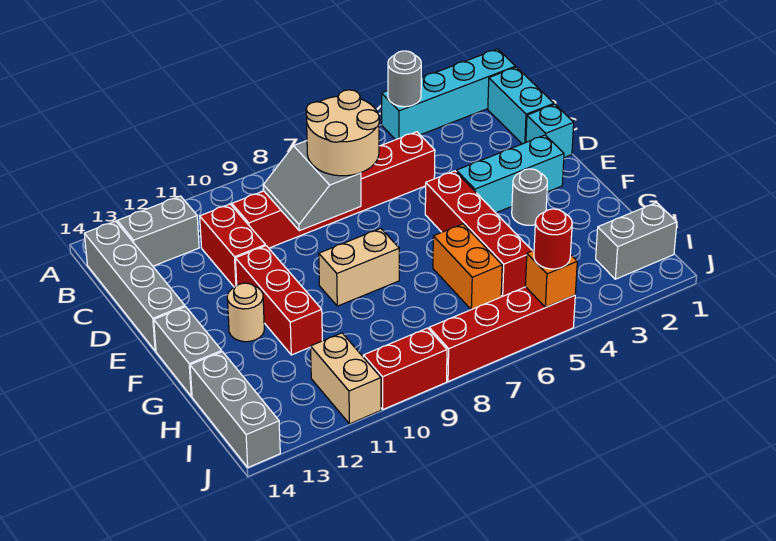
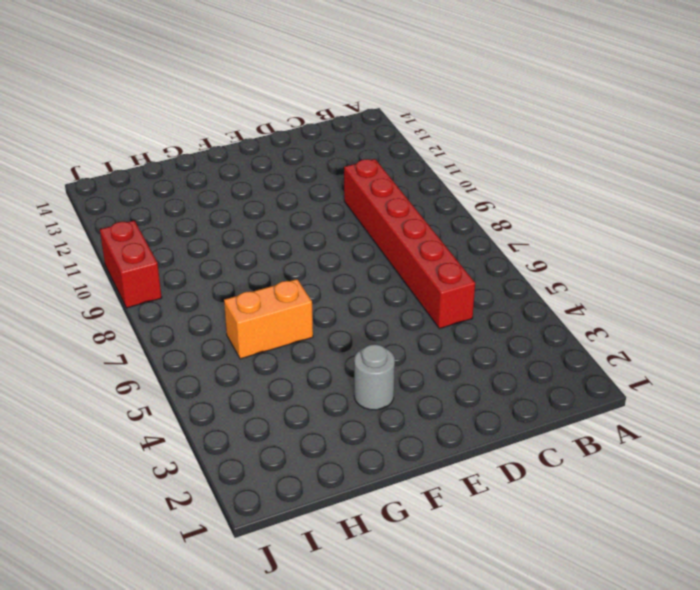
none -> cyan brick A1:A4 level 1
none -> cyan brick B1:C1 level 1
none -> grey brick B12:B13 level 1

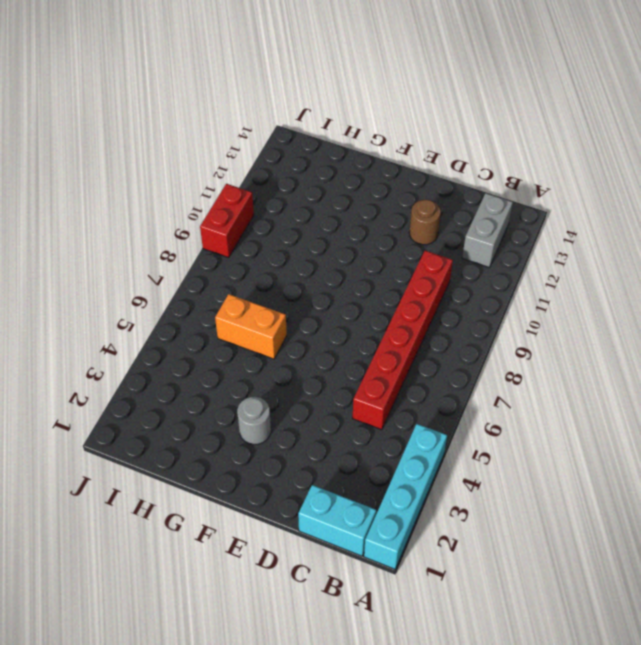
brown round brick D12 level 1 -> none
none -> grey brick B14:E14 level 1
none -> red brick C11:D11 level 1
none -> cyan brick D1 level 1

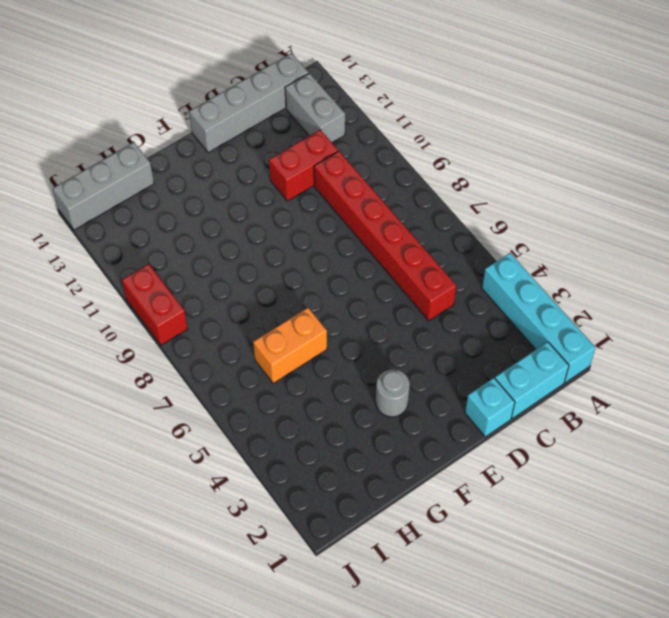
none -> cyan brick E2:E4 level 1
none -> red brick E5:H5 level 1
none -> red brick E11:G11 level 1

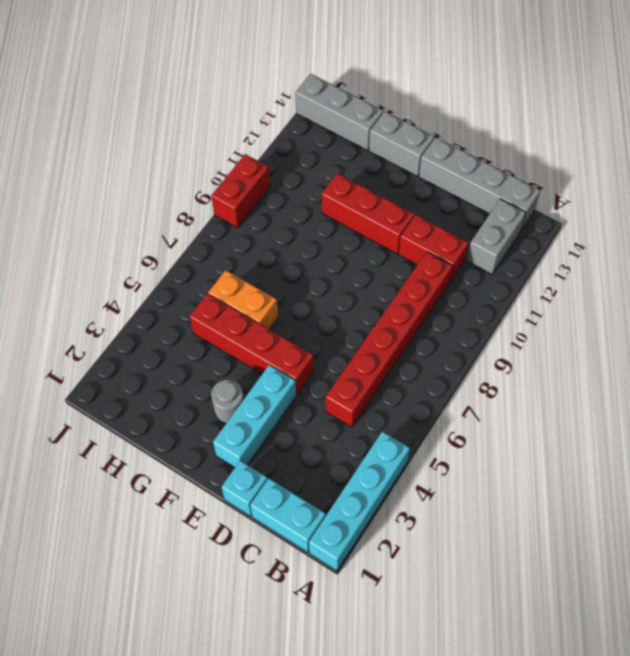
none -> tan brick F8:F9 level 1
none -> tan round brick F12 level 1
none -> grey brick I1:I2 level 1

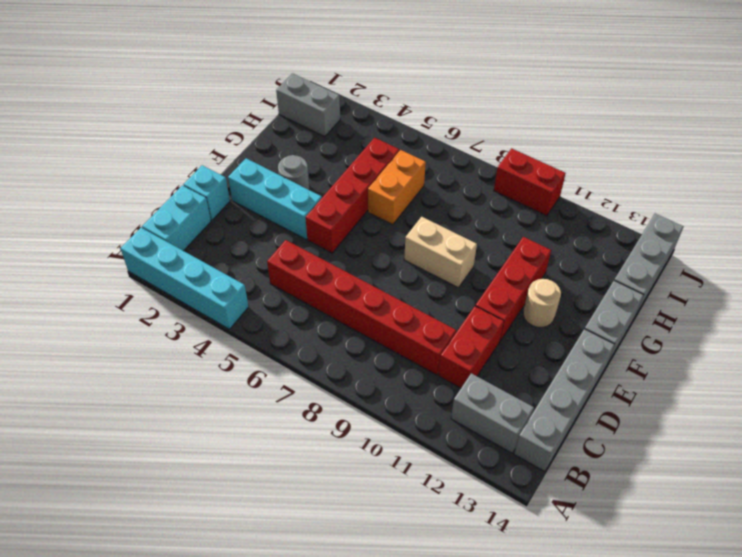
none -> tan brick I11:J11 level 1
none -> red brick J5:J8 level 1
none -> grey round brick A4 level 2

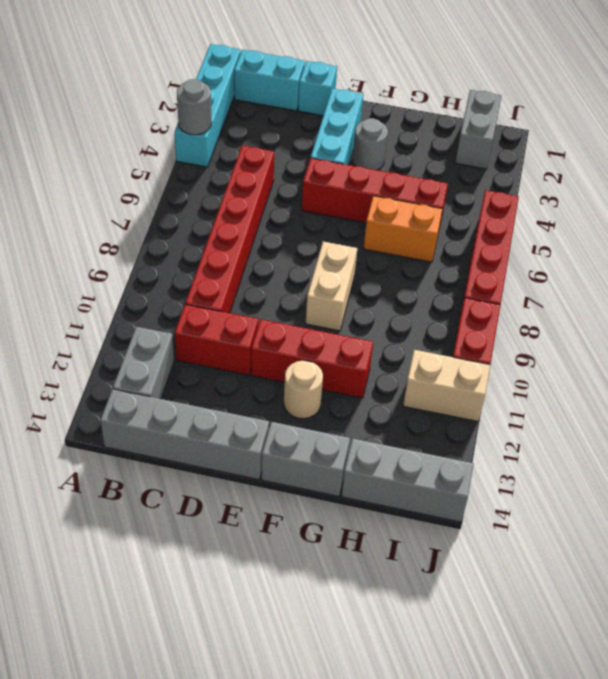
none -> grey slope C8:D9 level 2 top 8
none -> orange brick J5 level 2
none -> tan round brick C7:D8 level 3

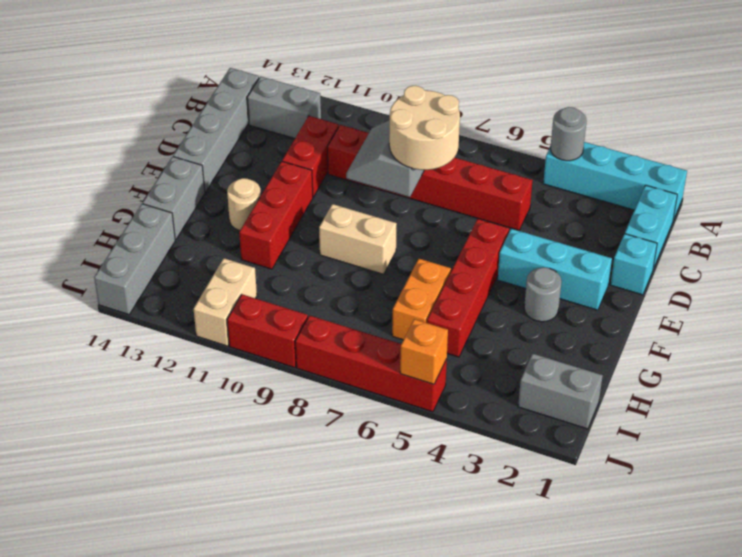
none -> red round brick J5 level 3

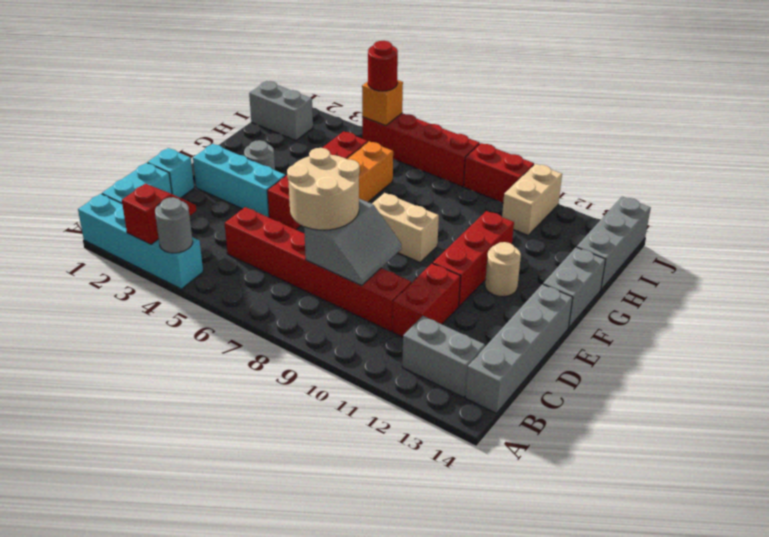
red slope A3:B3 level 2 top A -> none

